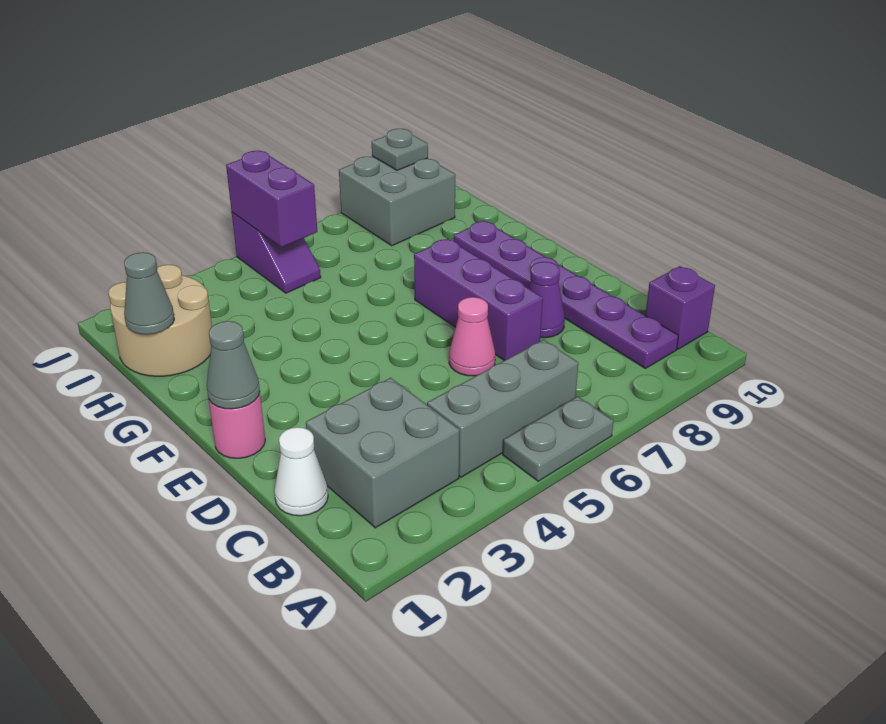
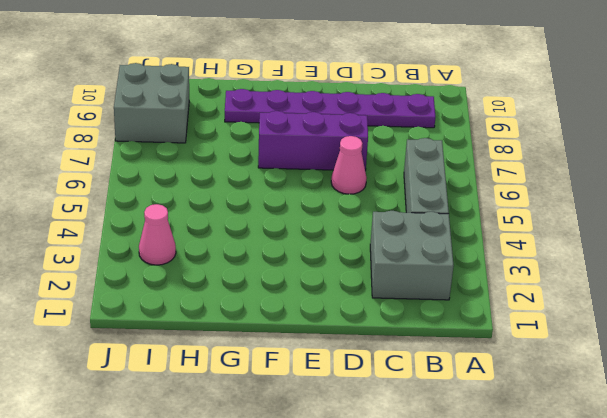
pink cone I3 level 1 -> none
none -> grey plate A5:A6 level 1
none -> purple brick B10 level 1
none -> white cone C1 level 1

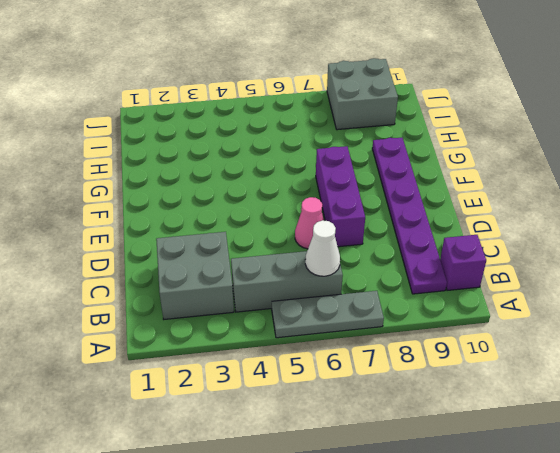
grey plate A5:A7 level 1 -> grey plate A5:A6 level 1
white cone B6 level 2 -> white cone C1 level 1
none -> purple cone D8 level 1
none -> pink round brick E1 level 1
none -> tan round brick H1:I2 level 1

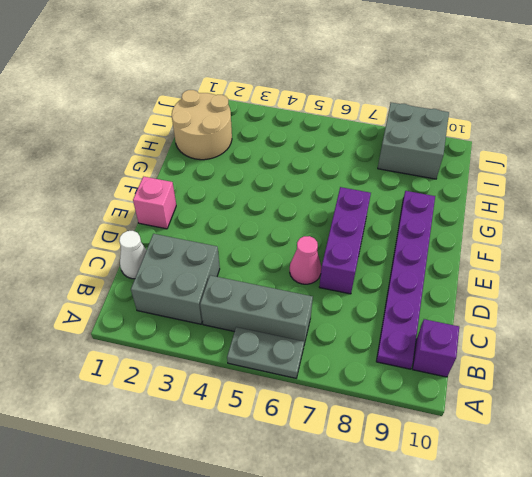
pink brick E1 level 1 -> pink round brick E1 level 1
none -> purple cone D8 level 1
none -> purple slope I5:J5 level 1 top J
none -> grey cone E1 level 2

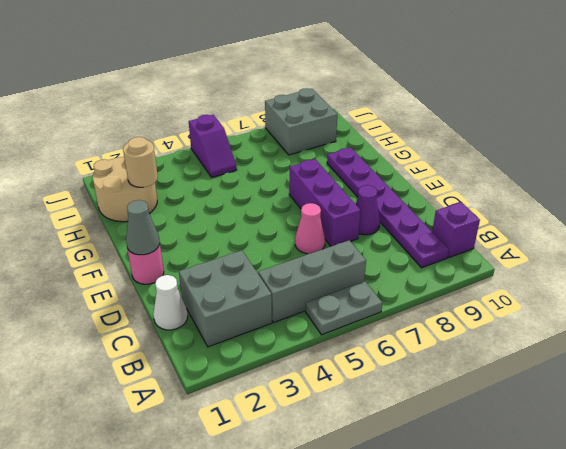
tan round brick H2 level 2 -> none
none -> grey cone H1 level 2
none -> purple brick I5:J5 level 2
none -> grey plate J9 level 2

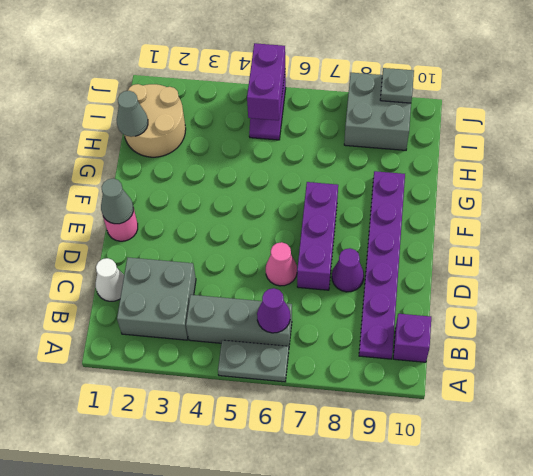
purple cone B6 level 2 -> none

